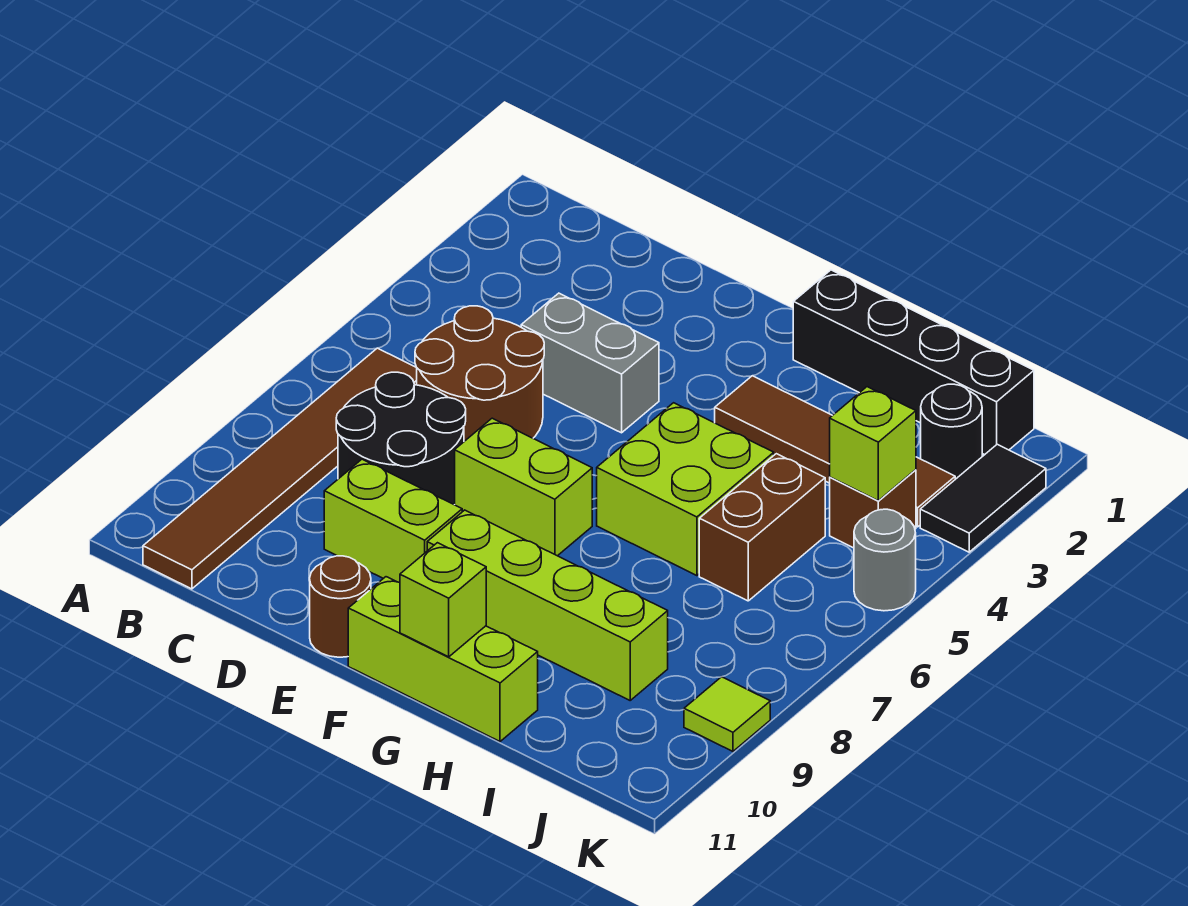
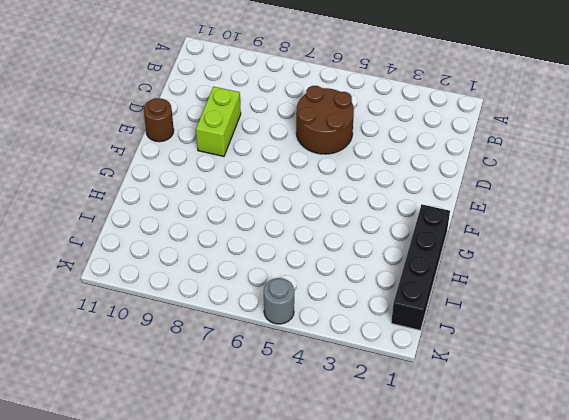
none -> brown tile B6:B11 level 1
none -> black round brick C7:D8 level 1
none -> grey brick D4:E4 level 1

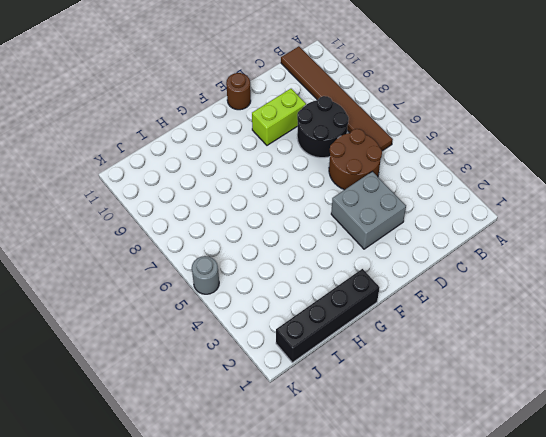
grey brick D3:E4 level 1 -> grey brick D4:E4 level 1
none -> lime brick E7:F7 level 1
none -> lime brick F9:I9 level 1
none -> lime brick F11:H11 level 1

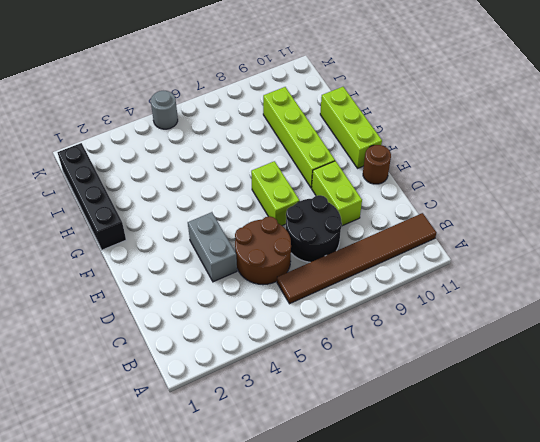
none -> brown tile G3:J3 level 1
none -> lime brick G5:H6 level 1
none -> brown brick I5:I6 level 1

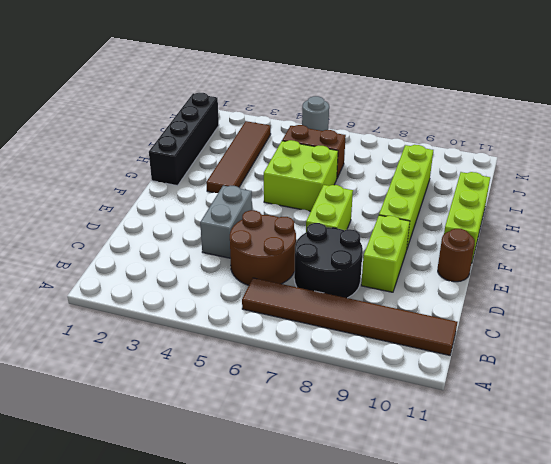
none -> black round brick J2 level 1
none -> brown brick J4 level 1
none -> black tile K2:K3 level 1

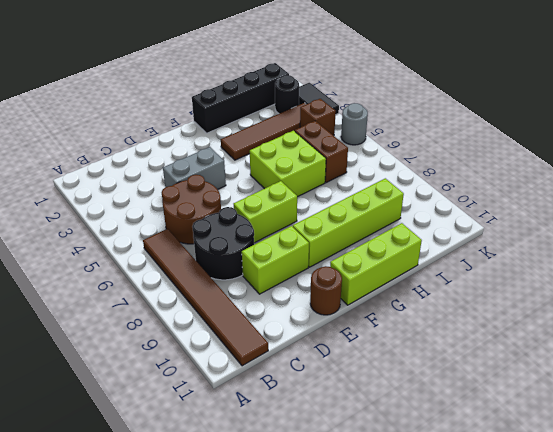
none -> lime tile K9 level 1
none -> lime brick G11 level 2
none -> lime brick J4 level 2

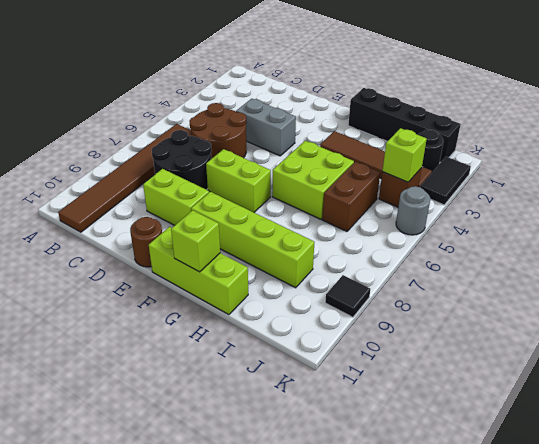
black tile K9 level 1 -> lime tile K9 level 1

